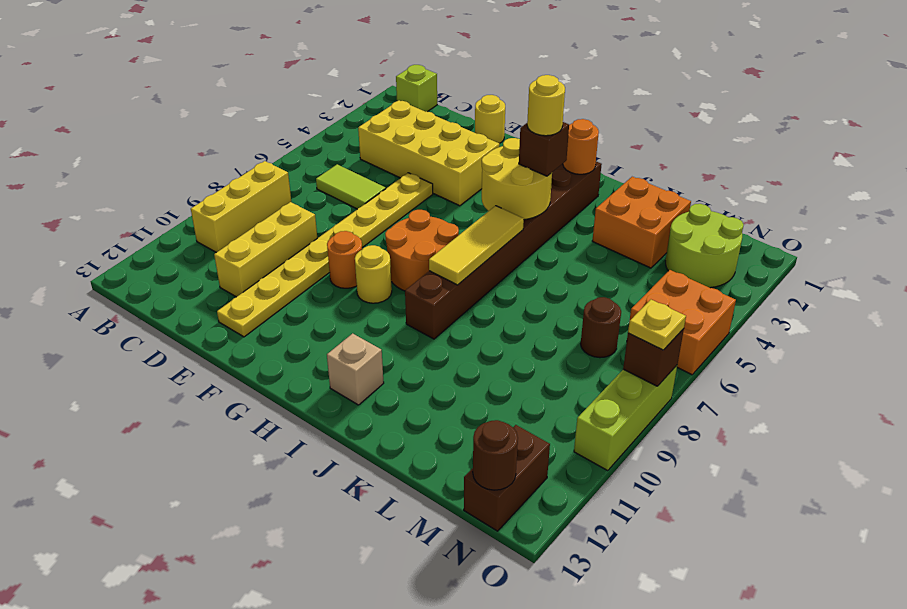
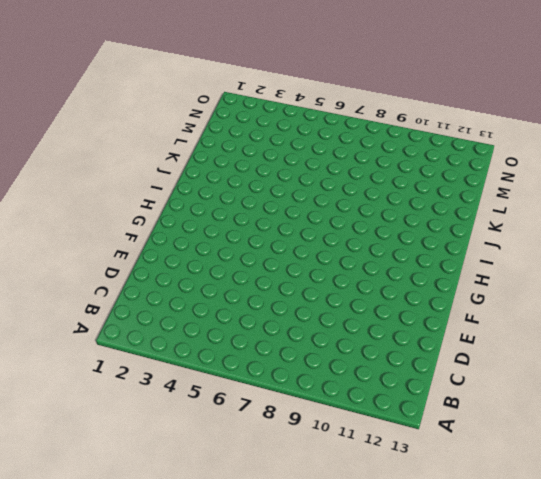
none -> lime brick B1 level 1
none -> yellow brick B8:B10 level 1
none -> yellow brick C3:F4 level 1

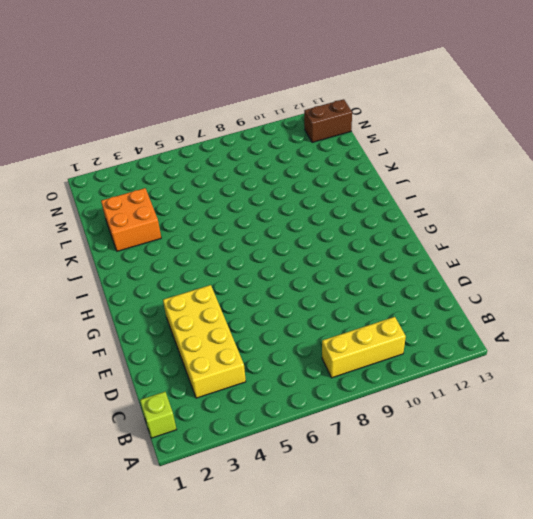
none -> lime tile C6:D6 level 1
none -> yellow brick D9:D11 level 1
none -> yellow round brick E1 level 1

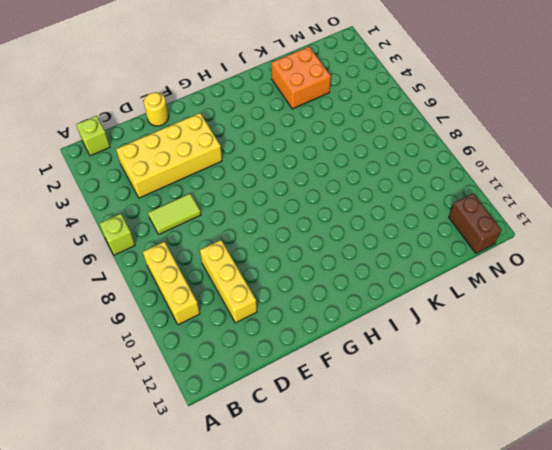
lime brick A6 level 1 -> none
none -> yellow plate E5:E12 level 1
none -> orange round brick F9 level 1
none -> orange round brick G7:H8 level 1

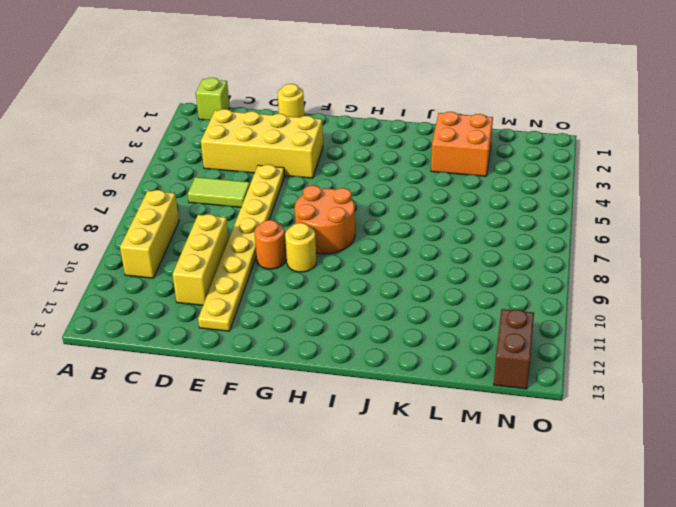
none -> brown brick I2:I9 level 1
none -> tan brick I12 level 1
none -> lime round brick M2:N3 level 1

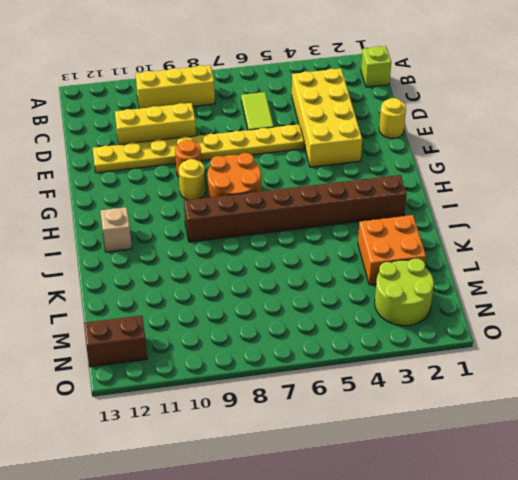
none -> brown round brick M7 level 1
none -> orange brick N5:O6 level 1
none -> lime brick O8:O10 level 1

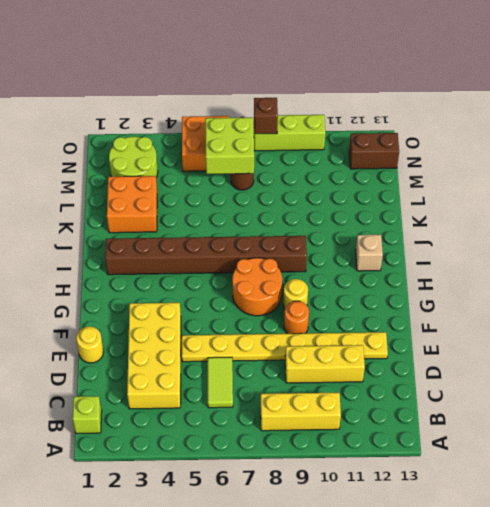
lime brick M6:N7 level 2 -> none
none -> yellow round brick H4:I5 level 2
none -> orange round brick I2 level 2
none -> yellow tile I6:I8 level 2

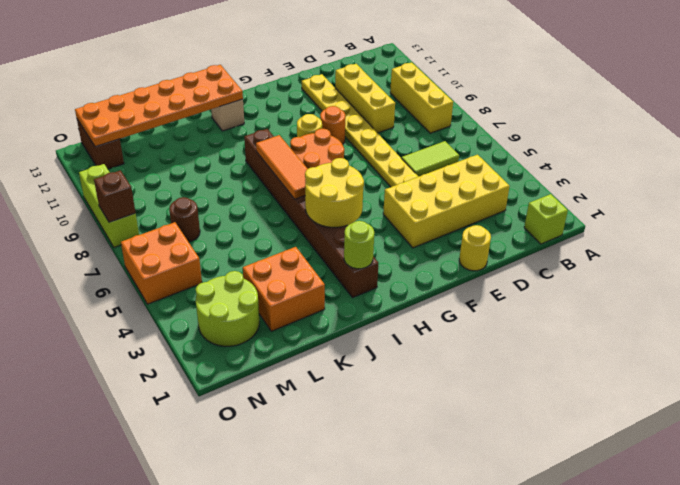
lime round brick I2 level 2 -> orange round brick I2 level 2
orange tile I6:I8 level 2 -> yellow tile I6:I8 level 2
orange plate I12:N13 level 2 -> brown round brick N13 level 2
none -> brown brick I4 level 3
none -> yellow plate O8 level 3
none -> yellow round brick I4 level 4

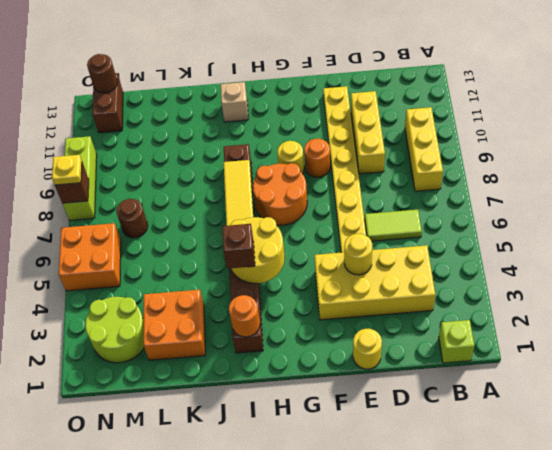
yellow round brick E4 level 2 -> yellow round brick I4 level 4

